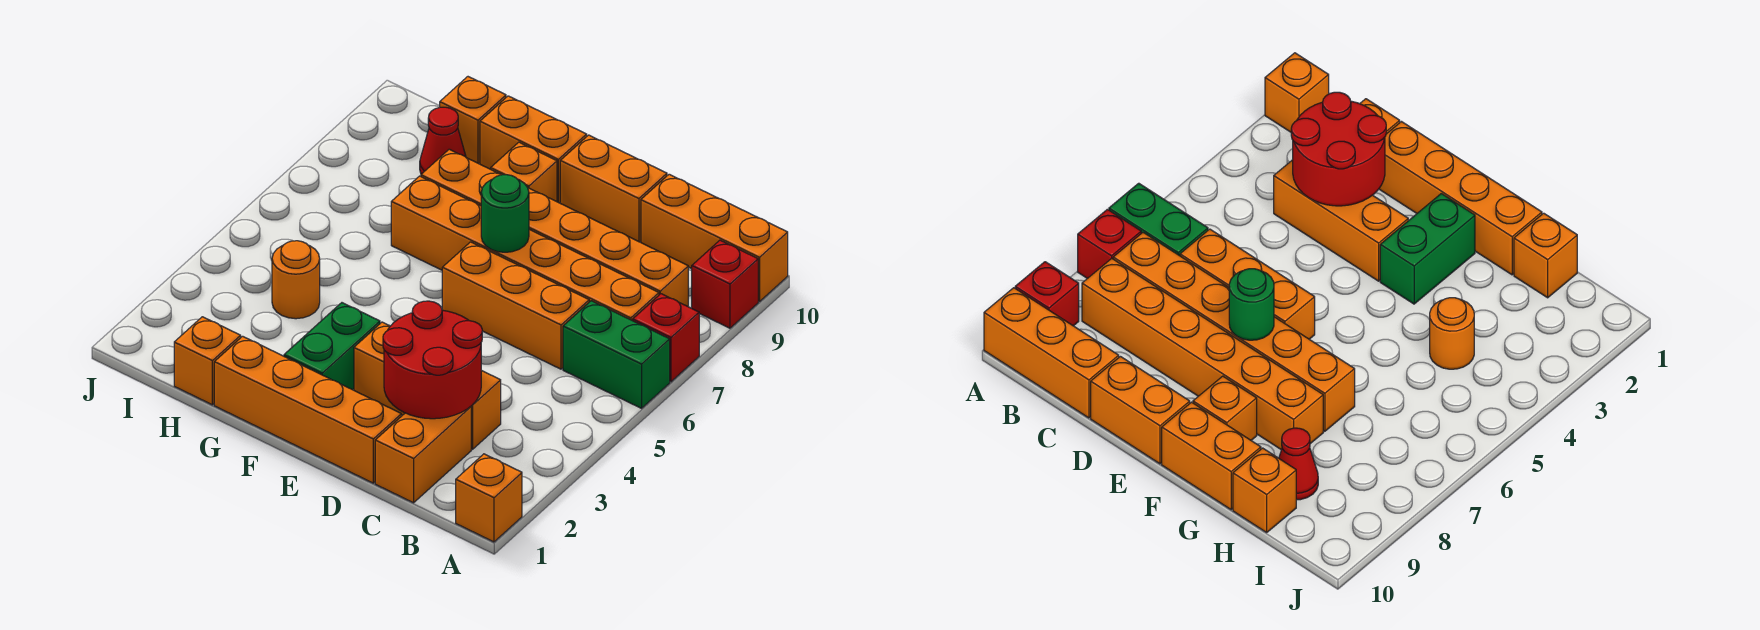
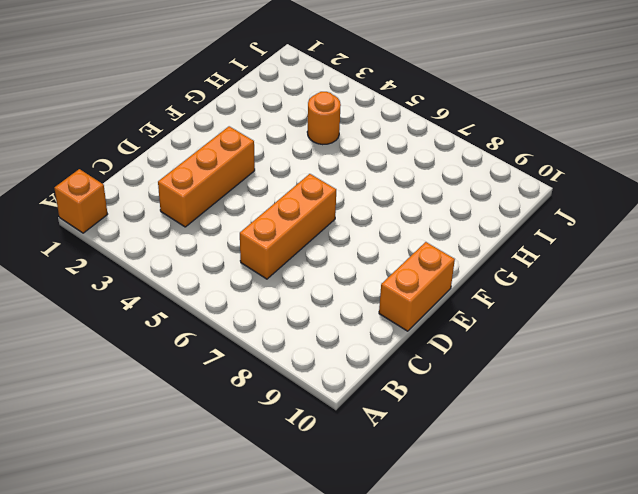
none -> green brick A6:B6 level 1
none -> red brick A7 level 1
none -> red brick A9 level 1

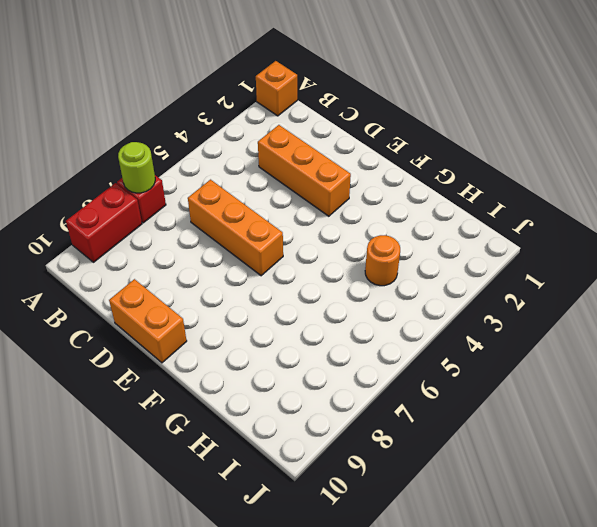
lime round brick A7 level 2 -> none
red brick A8:A9 level 1 -> red brick A9 level 1
none -> green brick A6:B6 level 1
none -> orange brick A10:C10 level 1
none -> orange brick B7:G7 level 1

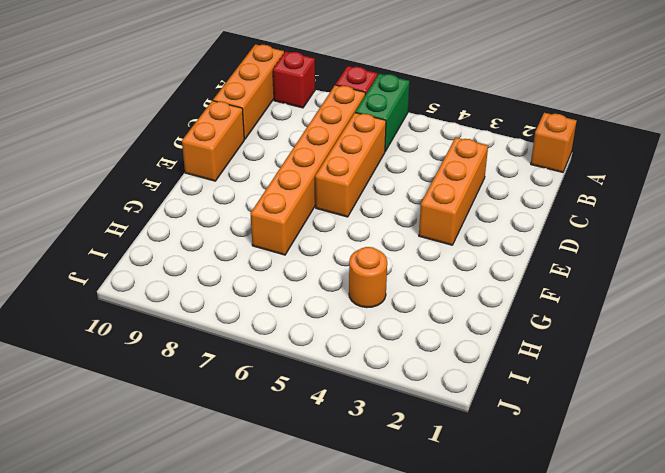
none -> orange brick B8:G8 level 1
none -> orange brick C1:C2 level 1
none -> orange brick D1:G1 level 1

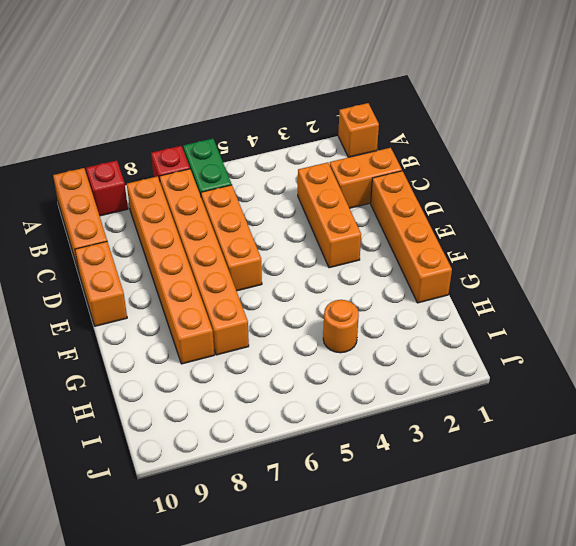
none -> green brick F2:F3 level 1
none -> orange brick F9 level 1
none -> orange brick F10:G10 level 1

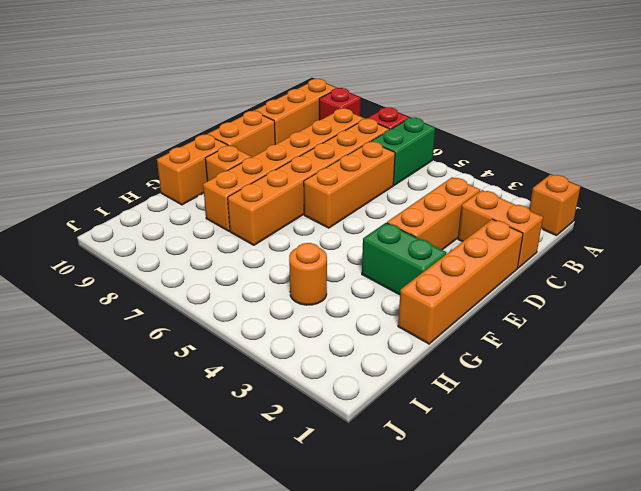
none -> orange brick H1 level 1
none -> red cone H9 level 1
none -> orange brick H10 level 1

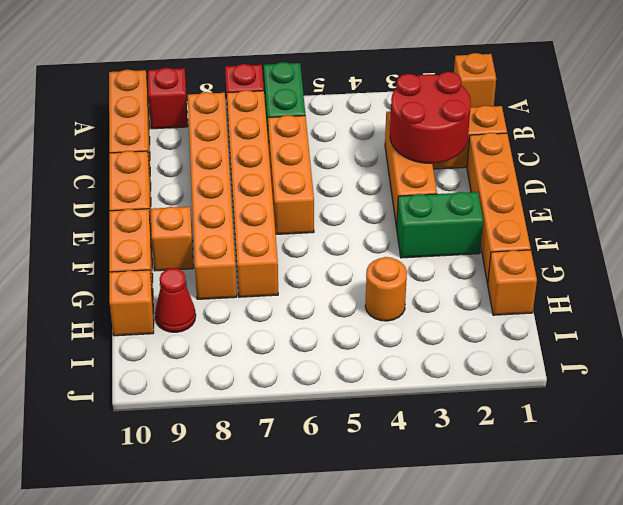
none -> green round brick E7 level 2

